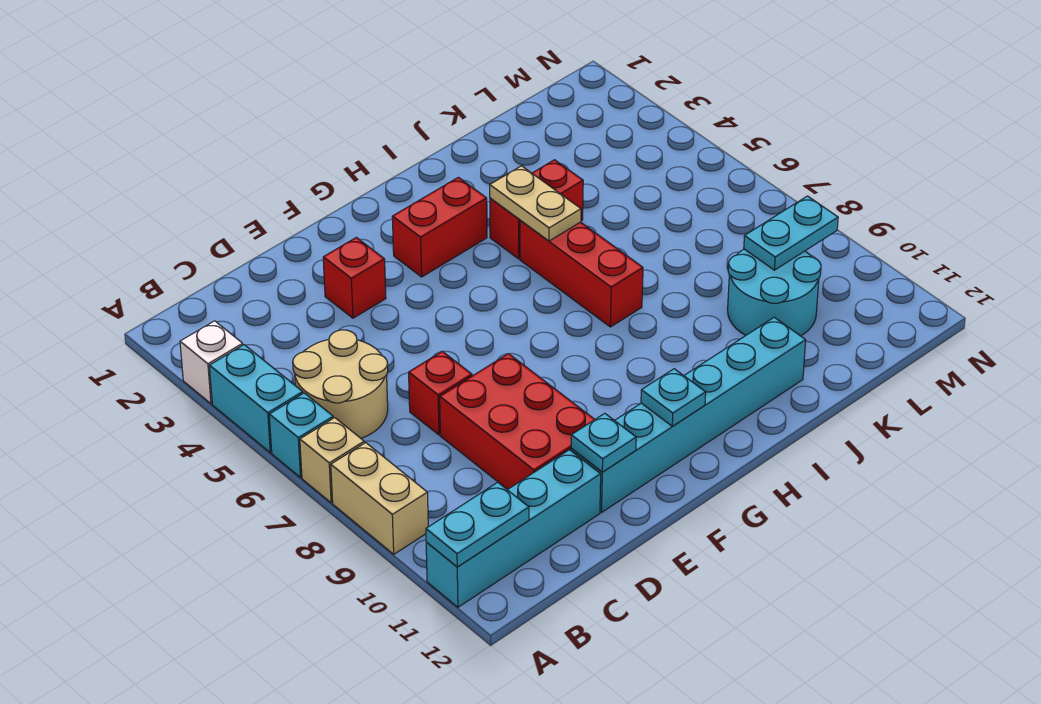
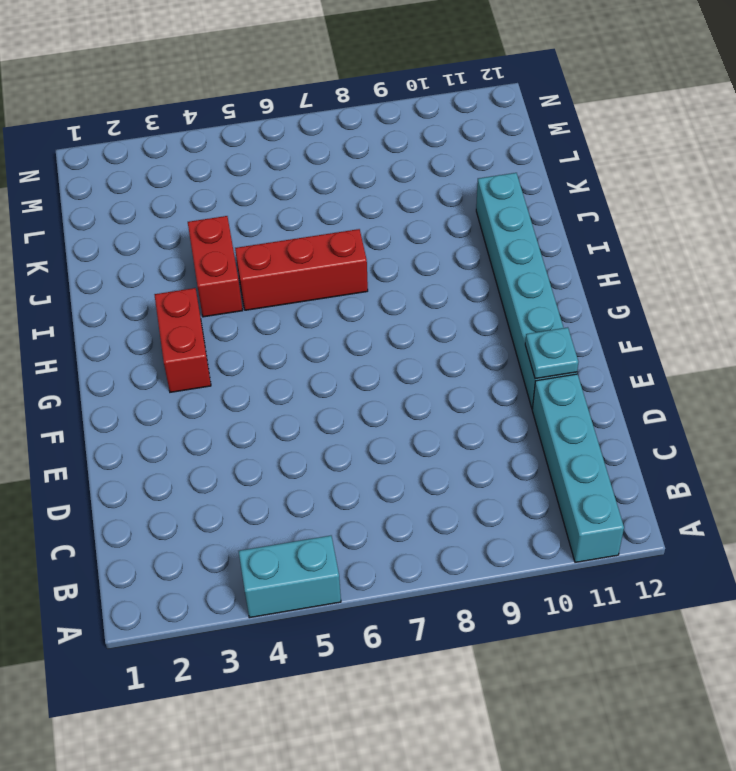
none -> white brick A3 level 1
none -> cyan brick A6 level 1
none -> tan brick A7 level 1

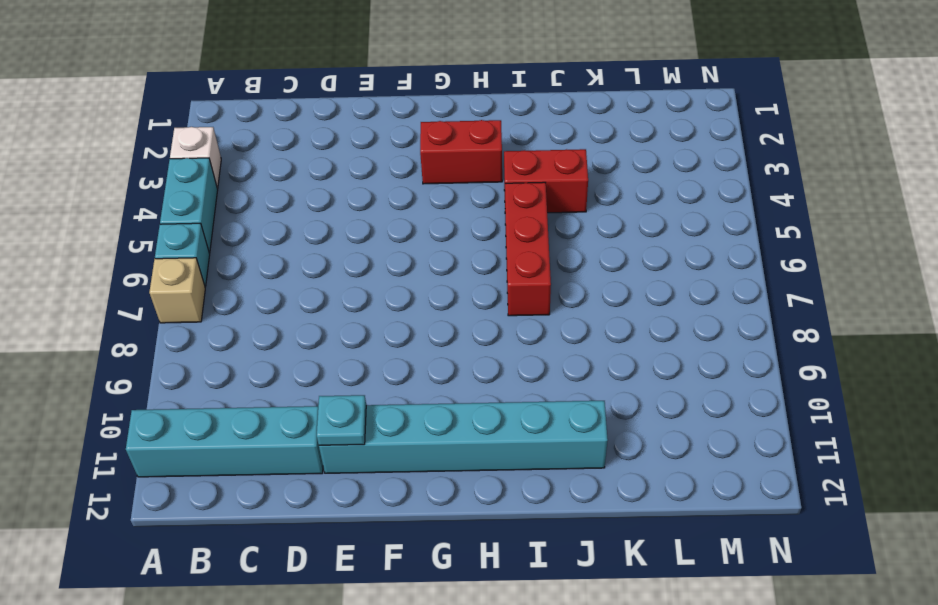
none -> tan brick A8:A9 level 1
none -> tan round brick B5:C6 level 1
none -> red brick D7 level 1

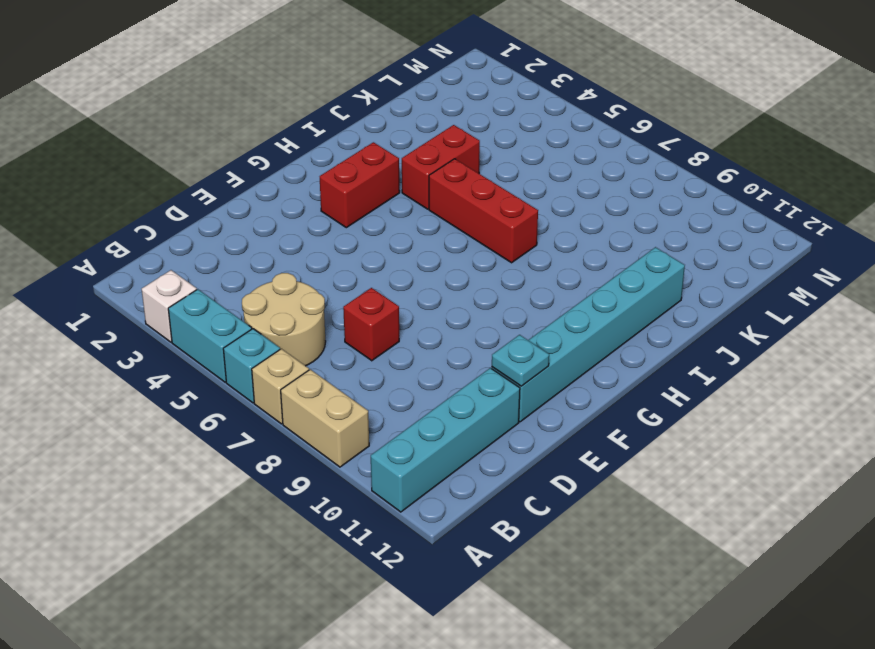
none -> red brick D8:E10 level 1
none -> red brick E3 level 1
none -> cyan round brick K9:L10 level 1

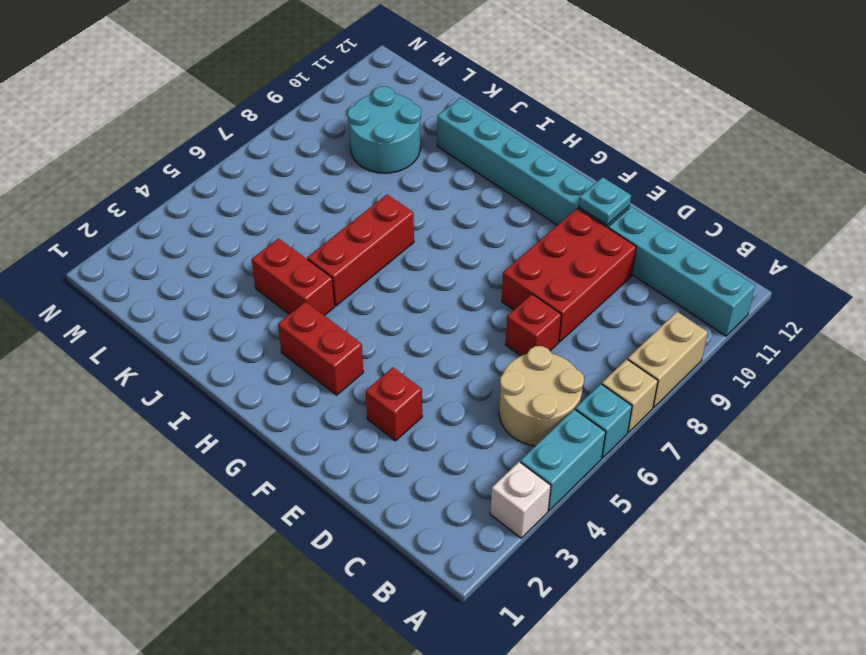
none -> cyan plate A11:B11 level 2
none -> cyan plate G11 level 2
none -> tan plate I4:I5 level 2

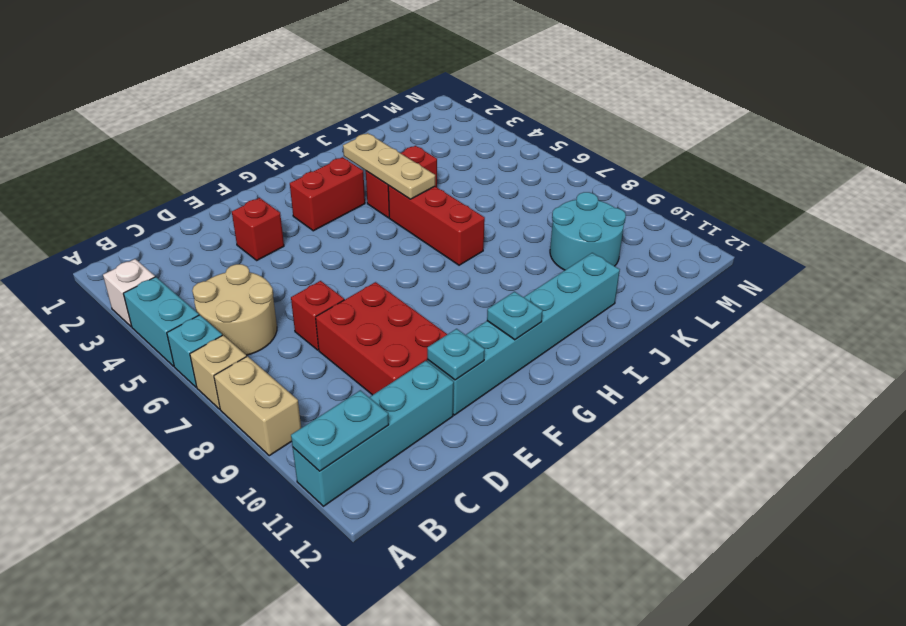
tan plate I3:I5 level 2 -> tan plate I4:I5 level 2
none -> cyan plate L9:M9 level 2

